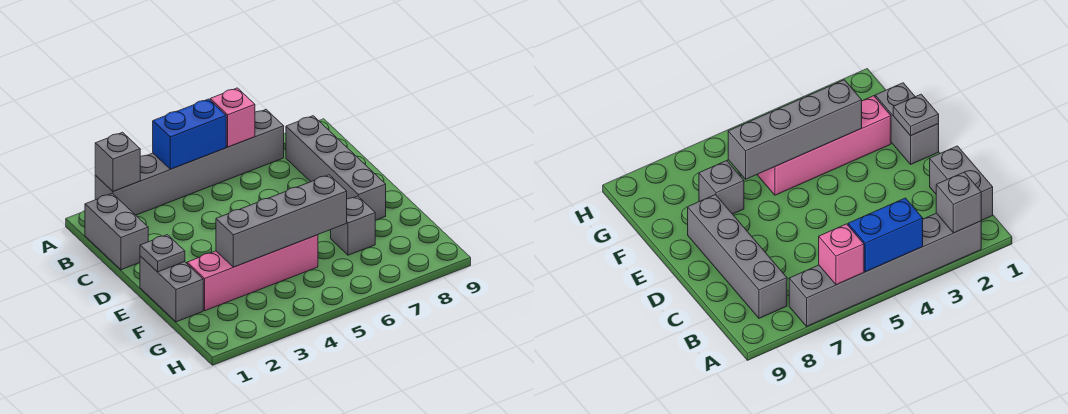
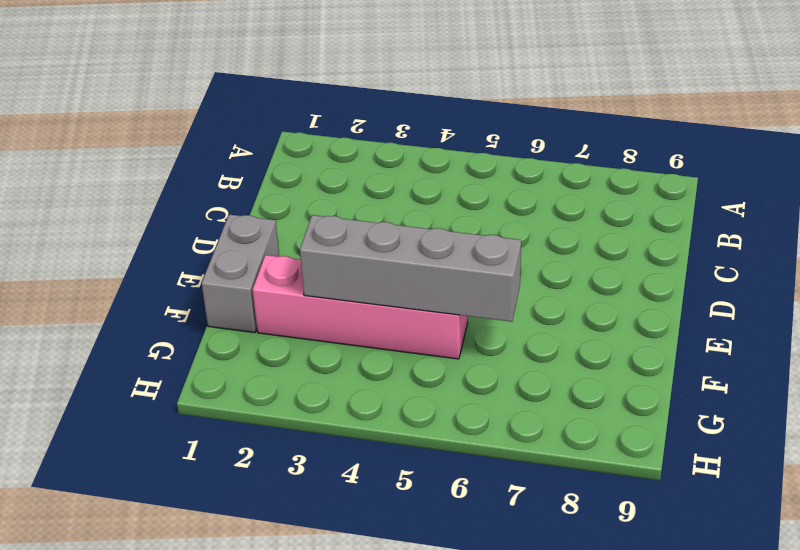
none -> grey brick A2:A7 level 1
none -> grey brick B1:C1 level 1

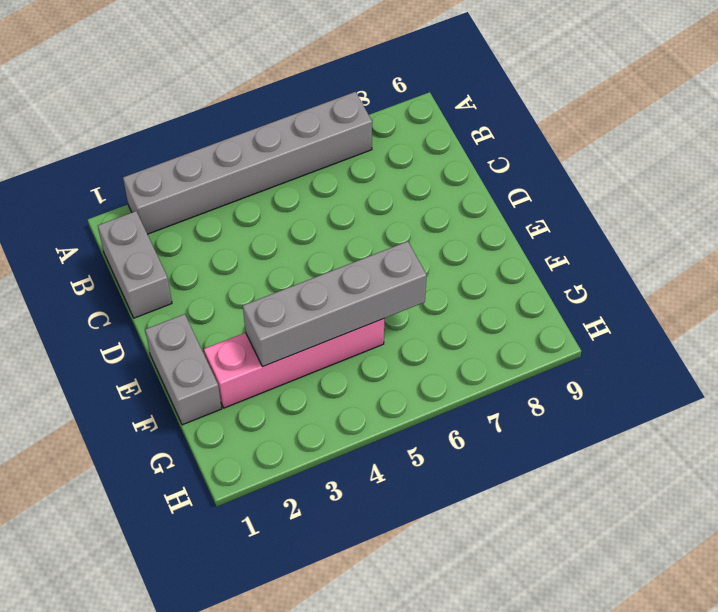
none -> grey brick B8:E8 level 1
none -> grey brick F7 level 1

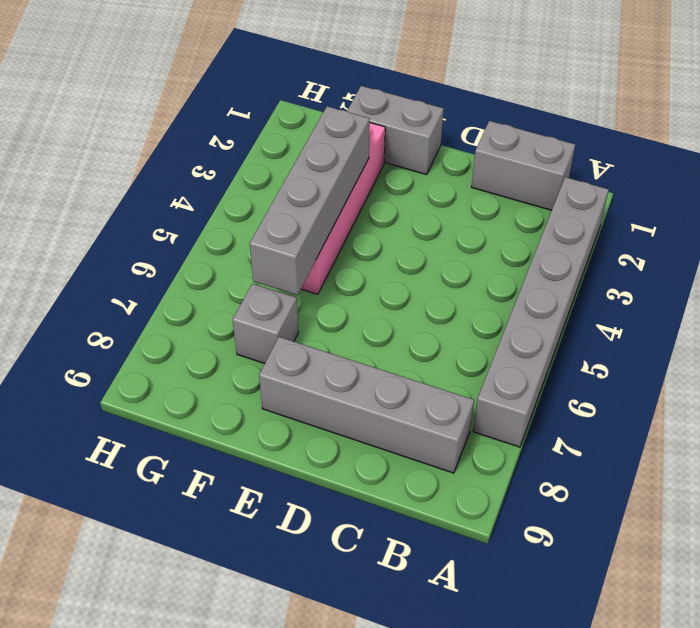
none -> grey brick A2 level 2
none -> blue brick A4:A5 level 2

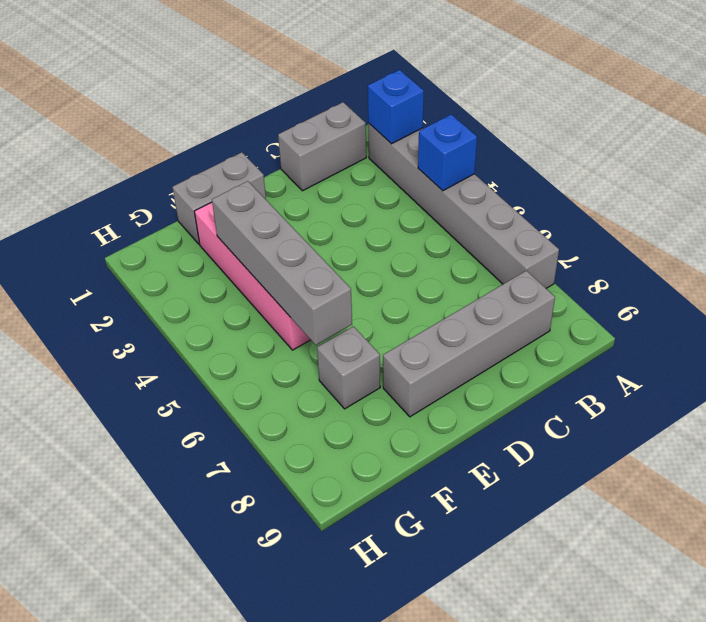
blue brick A2 level 2 -> grey brick A2 level 2
blue brick A4 level 2 -> blue brick A4:A5 level 2
none -> pink brick A6 level 2
none -> grey plate E1 level 2

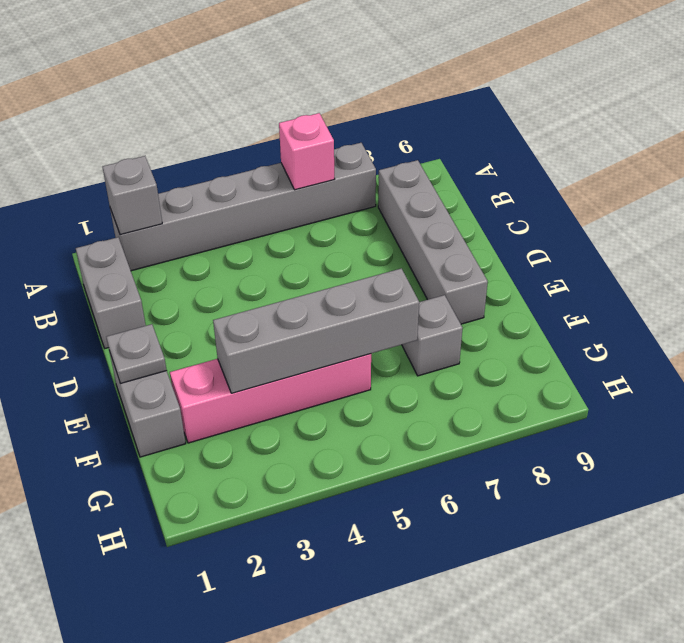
none -> blue brick A4:A5 level 2

